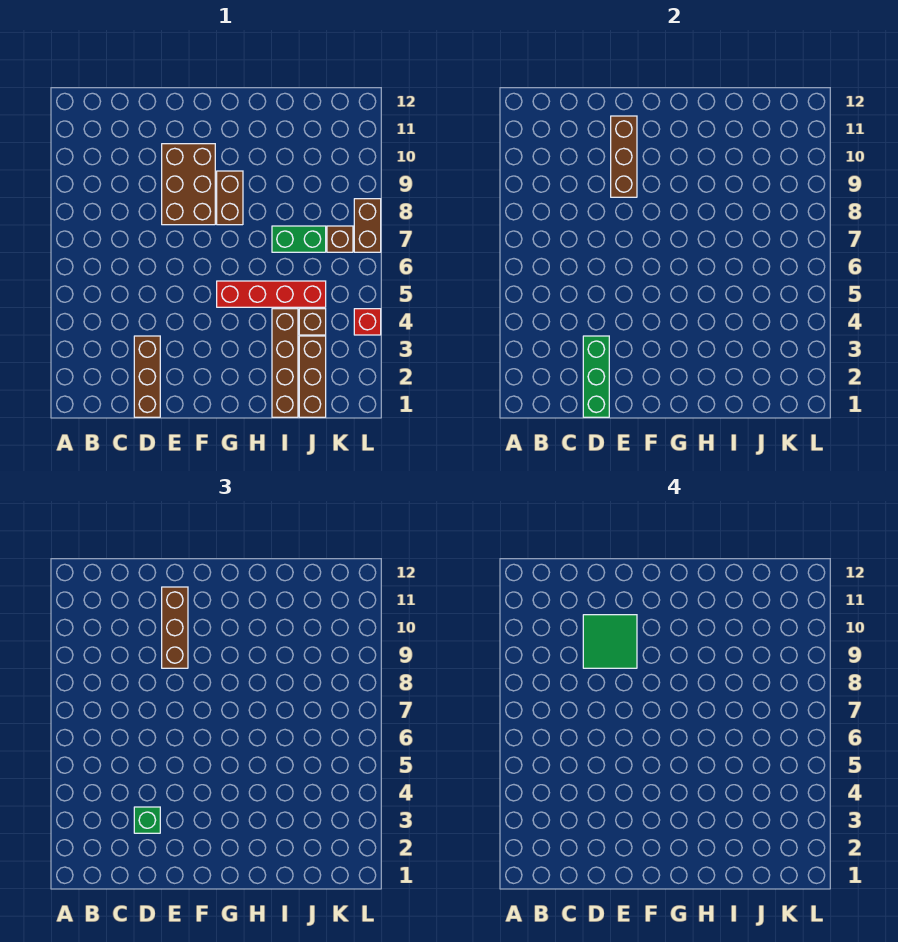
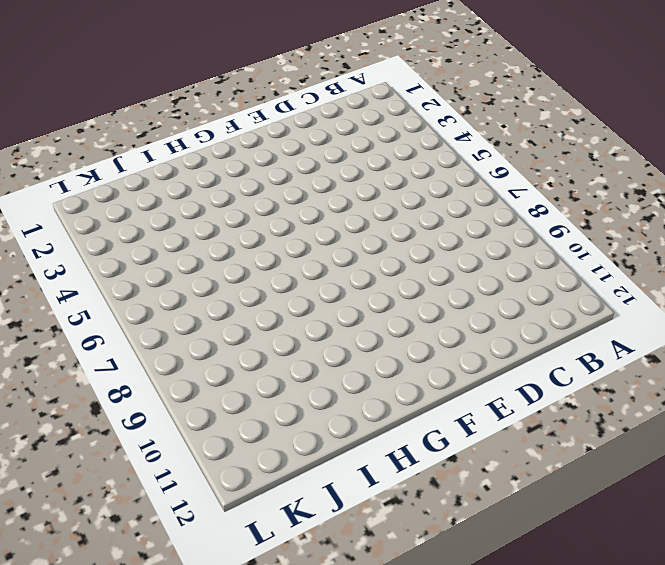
none -> brown brick D1:D3 level 1
none -> brown brick E8:F10 level 1
none -> red brick G5:J5 level 1

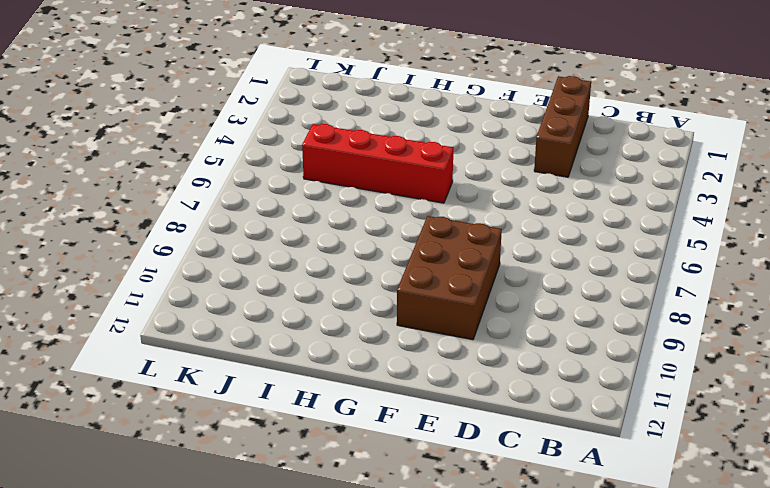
none -> brown brick G8:G9 level 1
none -> brown brick I1:I4 level 1
none -> green brick I7:J7 level 1

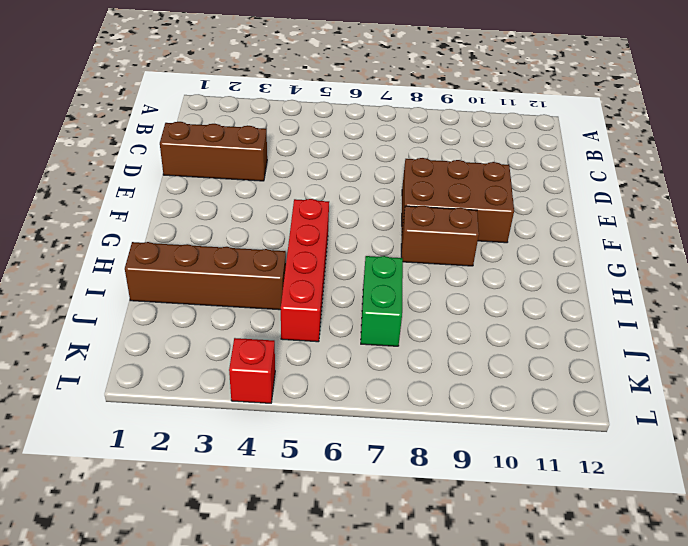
none -> brown brick J1:J3 level 1
none -> brown brick J4 level 1
none -> brown brick K7 level 1

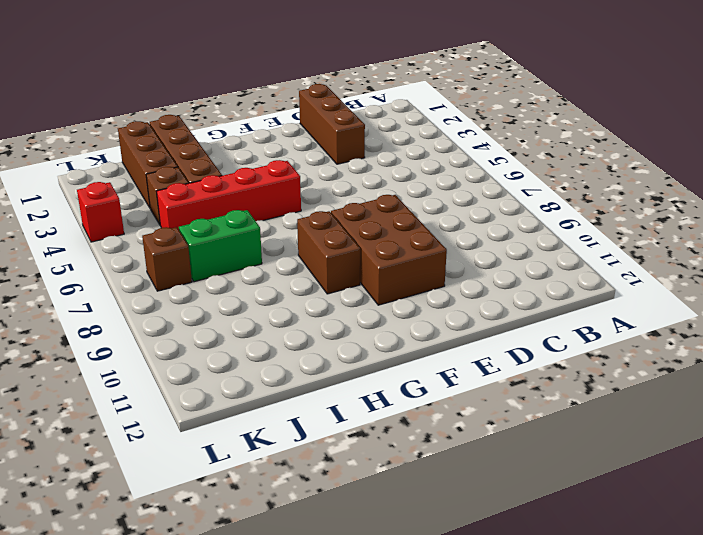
none -> brown brick L7:L8 level 1
none -> green brick D1:D3 level 2
none -> brown brick E9:E11 level 2

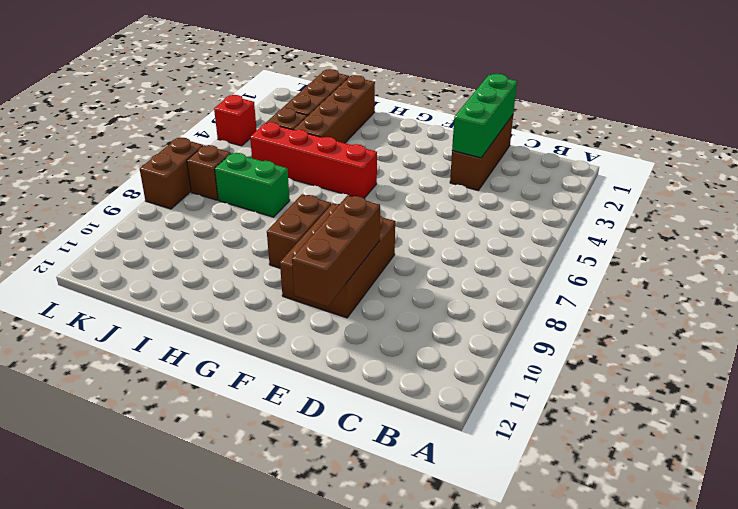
none -> green brick D3 level 3
none -> brown brick E9:E11 level 3
none -> green tile D9:E10 level 4

